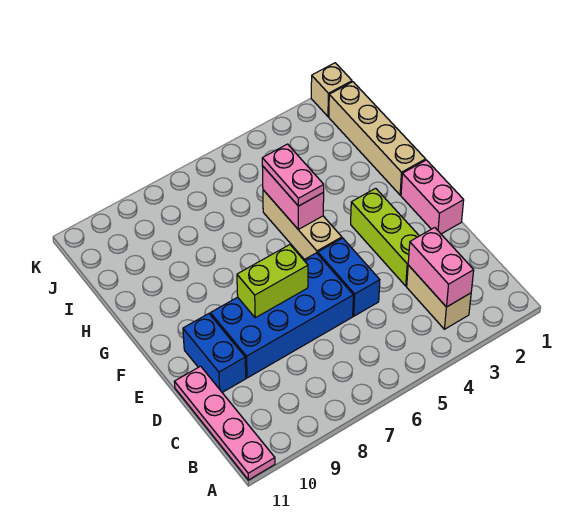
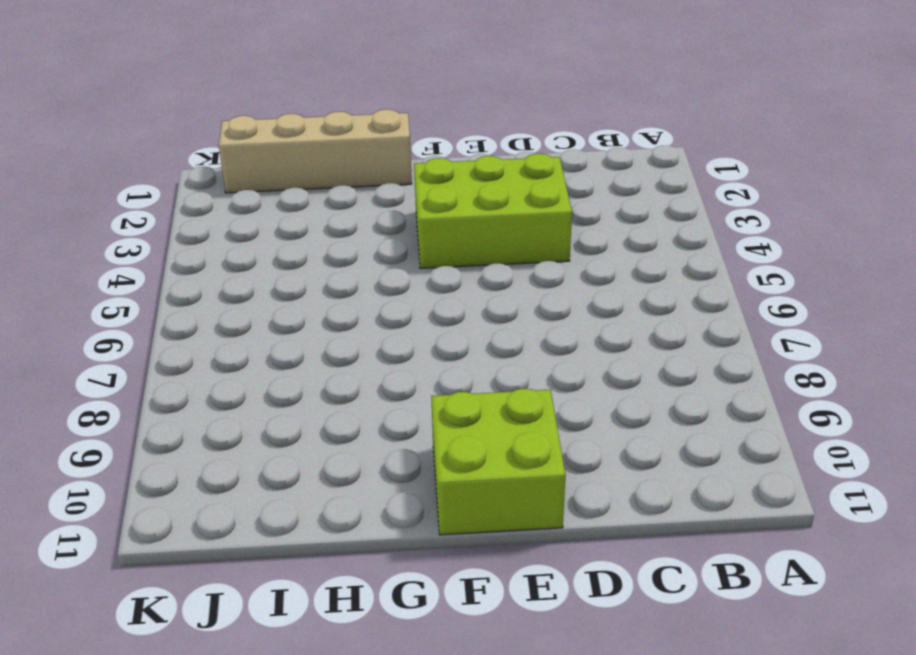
lime brick D3:F4 level 1 -> lime brick D3:F3 level 1
lime brick E10:F11 level 1 -> blue brick D10:E10 level 1
none -> pink plate A11:D11 level 1
none -> tan brick B3:C3 level 1
none -> blue brick D5:E5 level 1

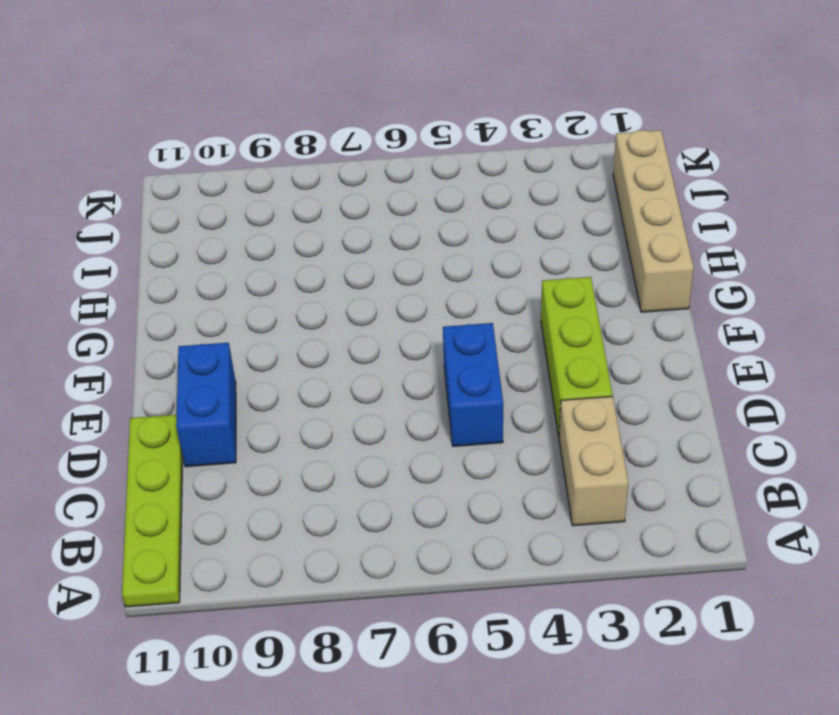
lime plate A11:D11 level 1 -> pink plate A11:D11 level 1
none -> blue brick D6:E9 level 1
none -> pink brick E1:F1 level 1
none -> tan brick F5:H5 level 1

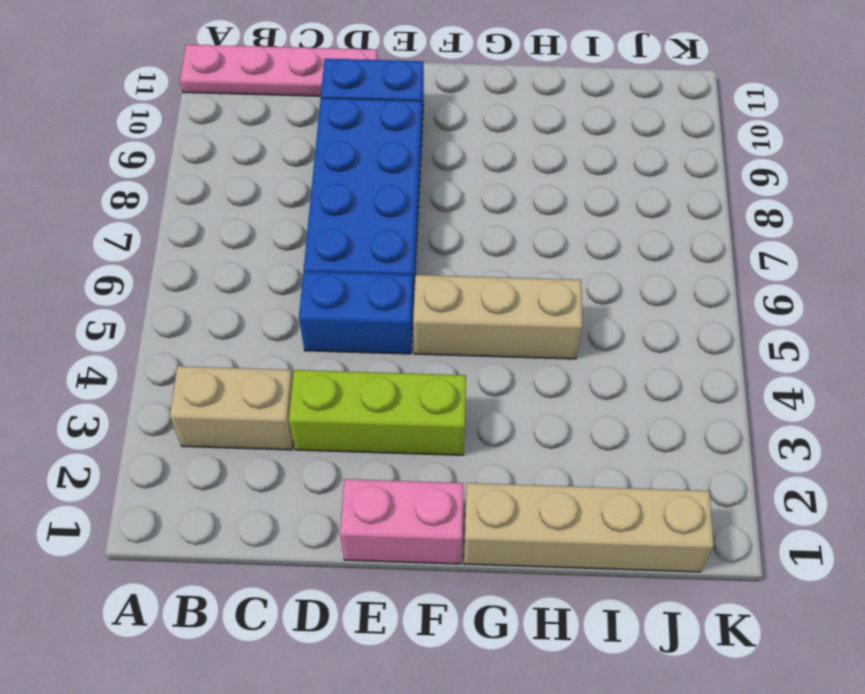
none -> tan brick K1 level 1
none -> pink brick B3:C3 level 2
none -> lime brick E7:E8 level 2

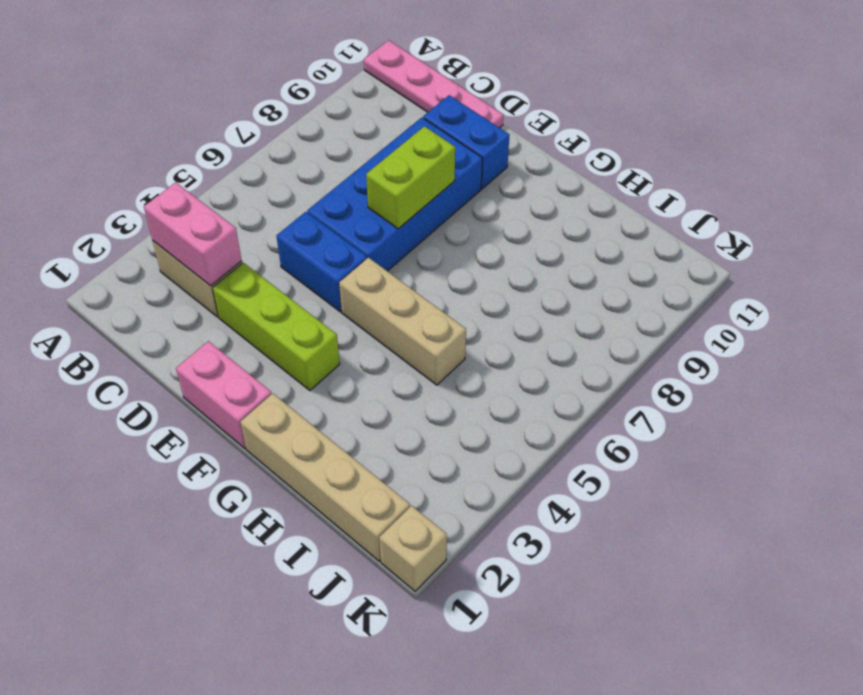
none -> pink brick G5:H5 level 2
none -> pink plate G5:H5 level 3

